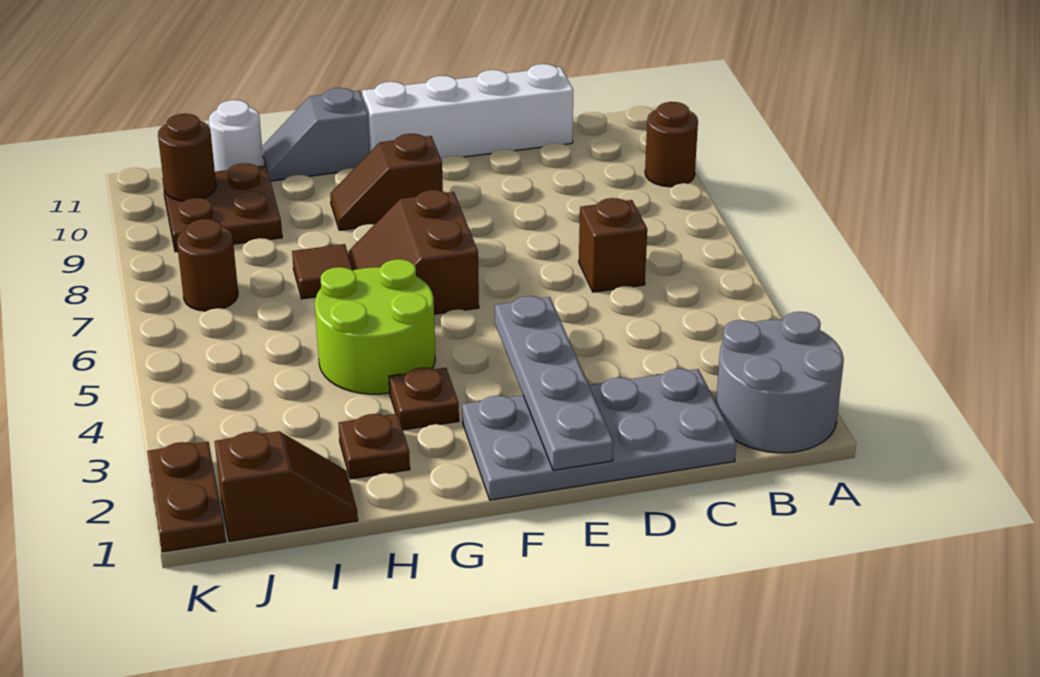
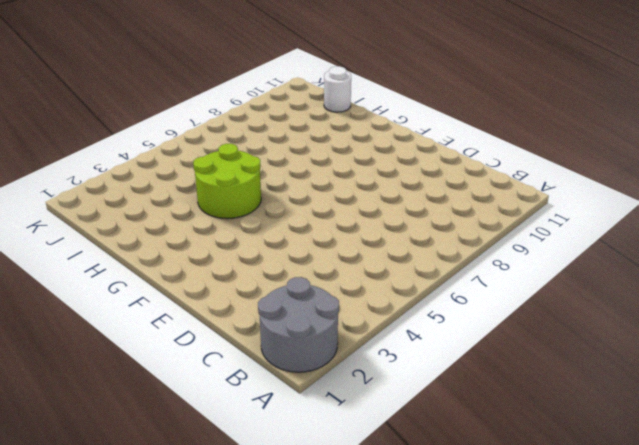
none -> brown round brick A9 level 1
none -> grey plate C1:F2 level 1
none -> brown brick C6 level 1

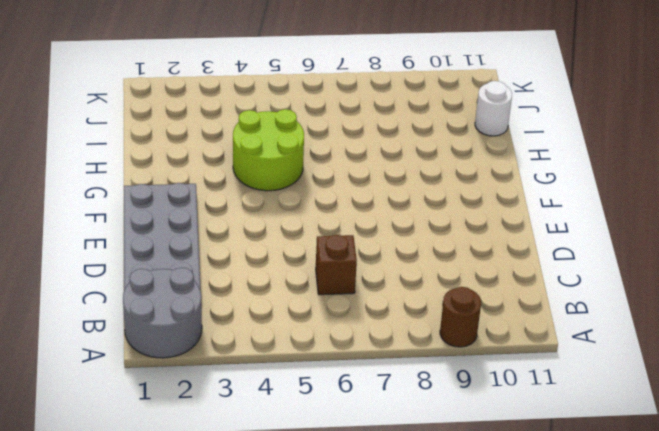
none -> white brick C11:F11 level 1
none -> brown slope F6:G7 level 1 top F
none -> brown slope F9:G9 level 1 top F

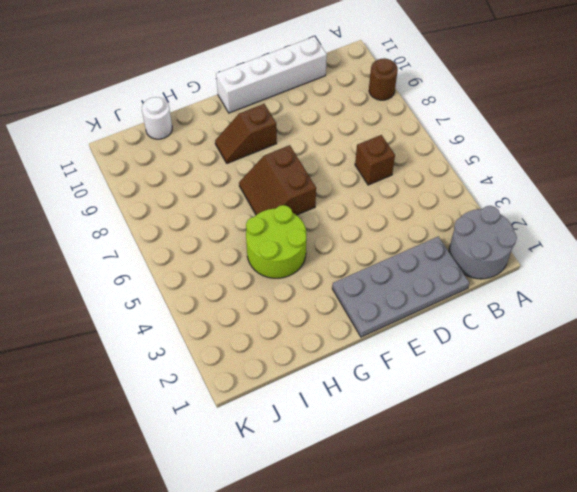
none -> brown plate G3 level 1
none -> grey slope G11:H11 level 1 top G
none -> brown plate H2 level 1

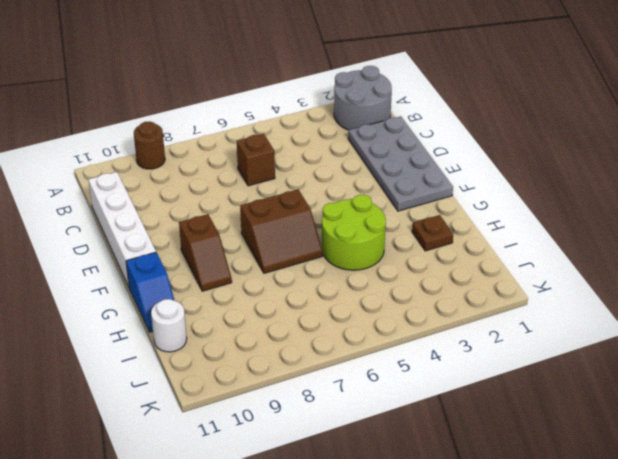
blue slope G11:H11 level 1 top G -> grey slope G11:H11 level 1 top G
none -> brown plate G3 level 1
none -> brown tile H7 level 1
none -> brown slope I1:J1 level 1 top J

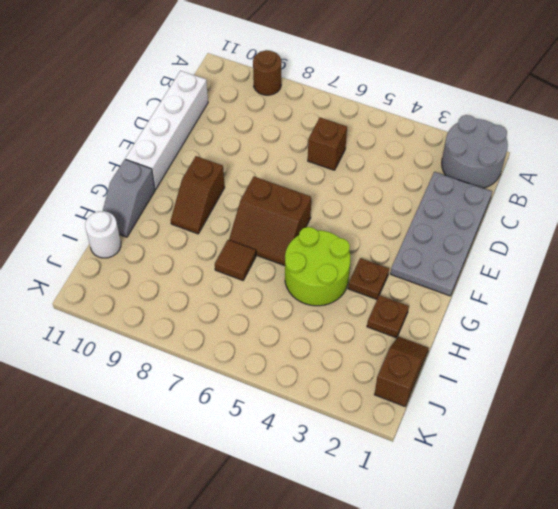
none -> brown plate I9:J10 level 1
none -> brown round brick J7 level 1
none -> brown plate K1:K2 level 1

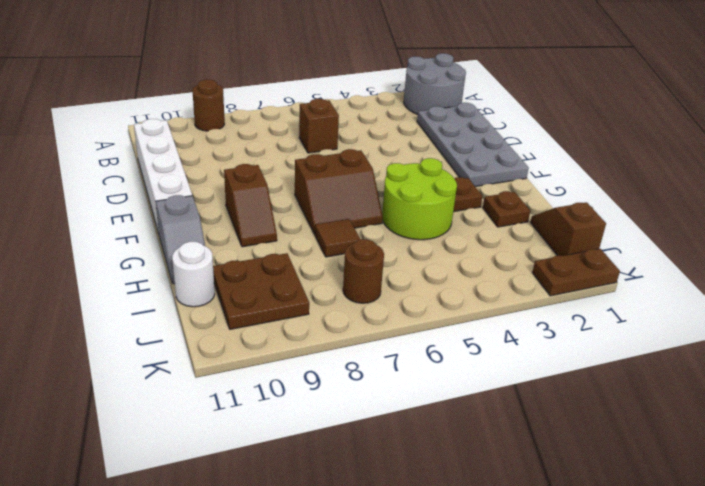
none -> grey plate E1:E4 level 2
none -> brown round brick J10 level 2

